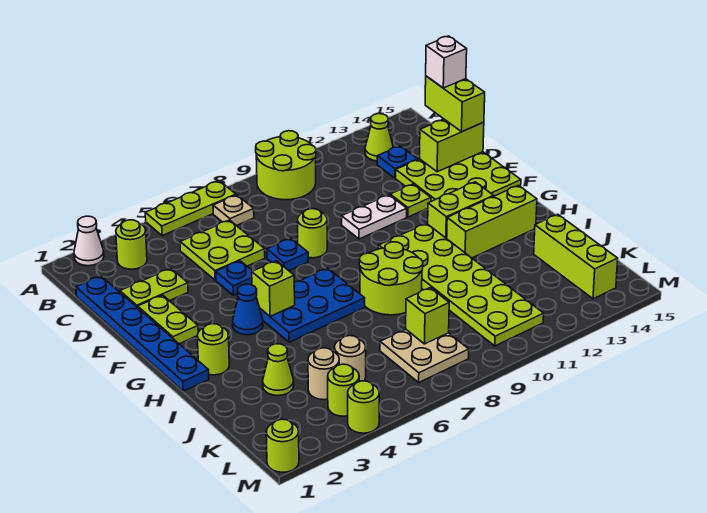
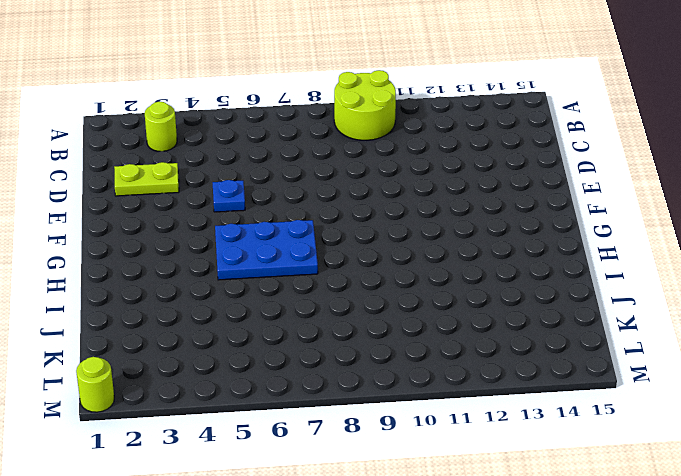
none -> white cone A2 level 1
none -> lime plate A5:A7 level 1
none -> tan plate B7 level 1
none -> lime cone B13 level 1

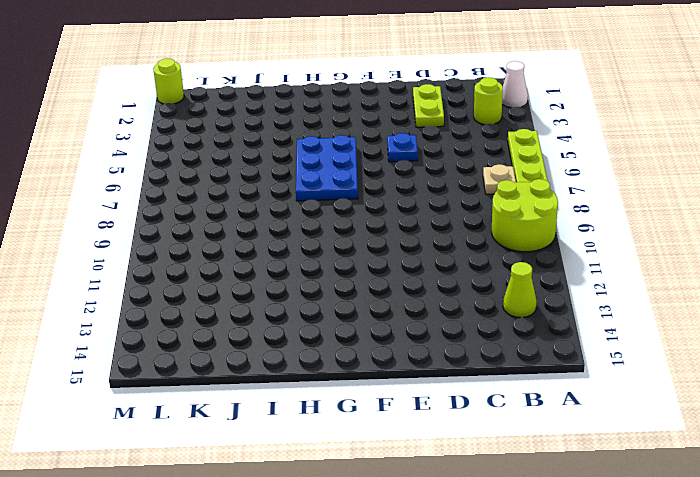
none -> blue plate C1:H1 level 1
none -> lime plate C5:D6 level 1
none -> blue plate C13 level 1
none -> lime plate D13:F15 level 1

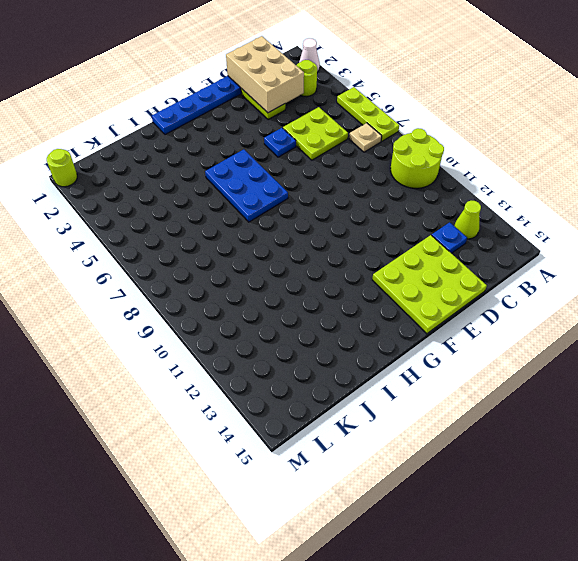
tan brick C1:D3 level 2 -> none
none -> lime plate E2:F2 level 1
none -> blue plate E7 level 1
none -> lime round brick E8 level 1
none -> white plate E10:E11 level 1

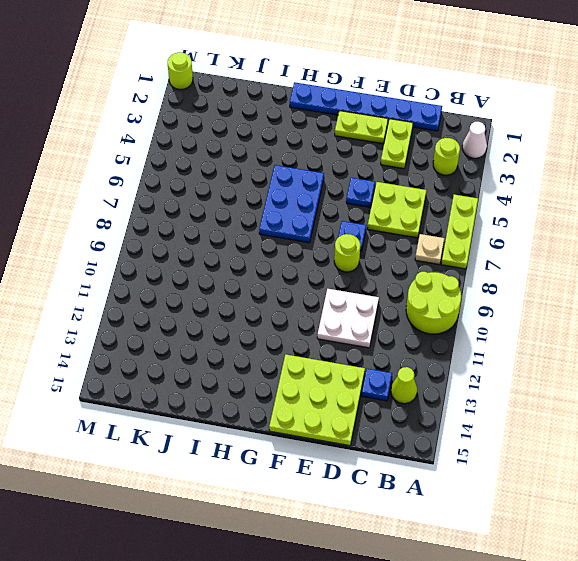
white plate D10:E11 level 1 -> white plate E10:E11 level 1
none -> lime plate E12 level 1
none -> blue cone G4 level 1
none -> lime plate G10:L11 level 1
none -> lime brick G12:G13 level 1

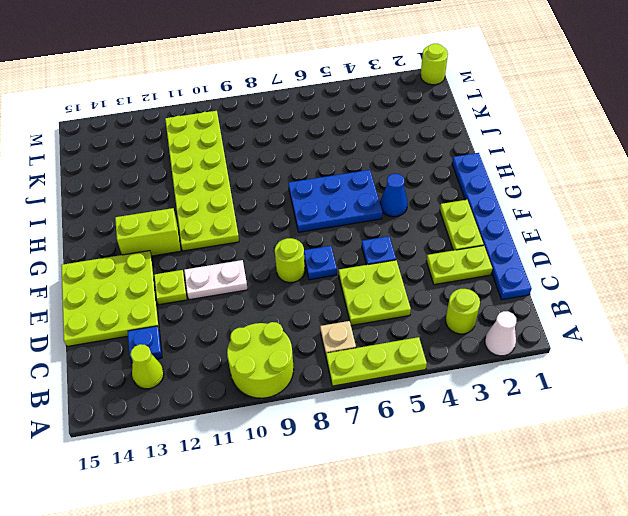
none -> lime round brick H2 level 1
none -> lime round brick H8:I9 level 1
none -> lime brick H12:H14 level 1
none -> lime cone J3 level 1

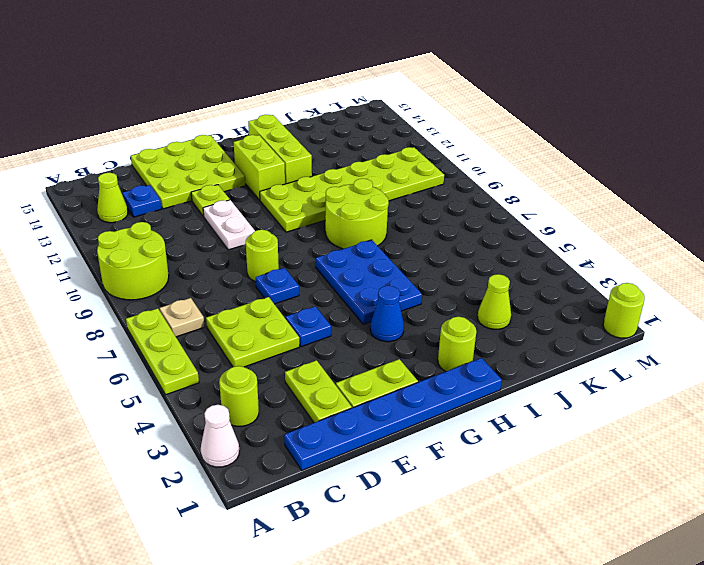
none -> lime brick J14:L14 level 1
none -> tan round brick K4 level 1
none -> tan round brick K5 level 1
none -> tan plate K7:L8 level 1

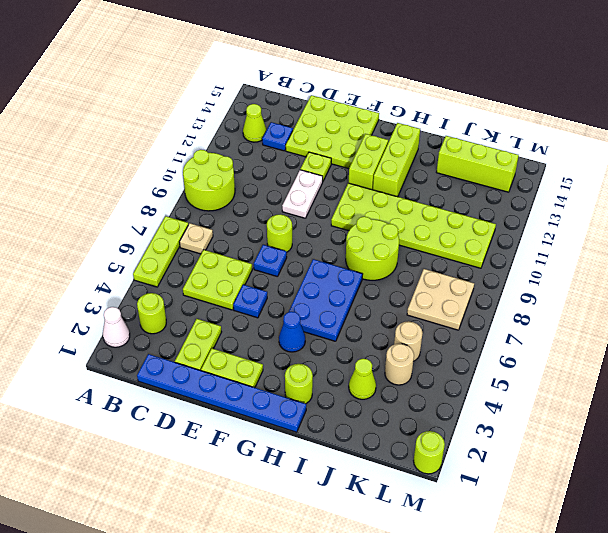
none -> lime round brick L4 level 1
none -> lime round brick M4 level 1
none -> lime brick D14:D15 level 2
none -> lime brick G5 level 2

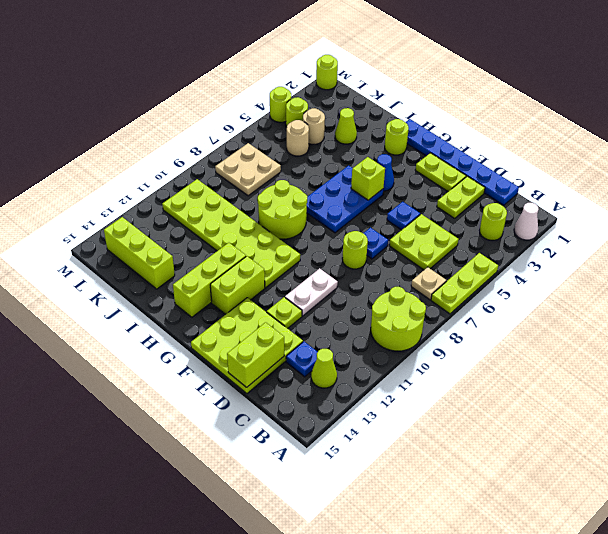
none -> lime brick K8 level 2
none -> lime brick C15:D15 level 3
none -> white brick C15 level 4

